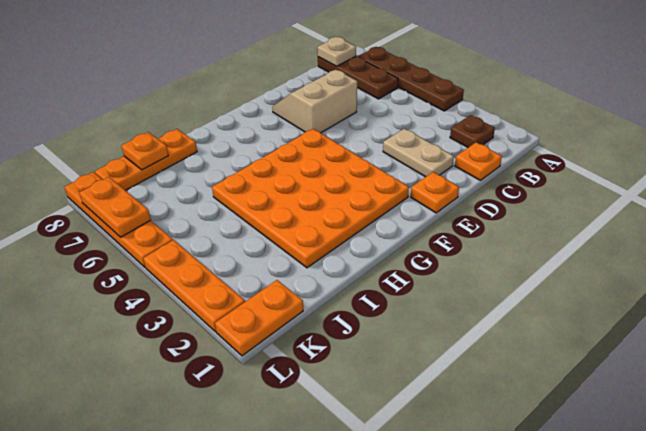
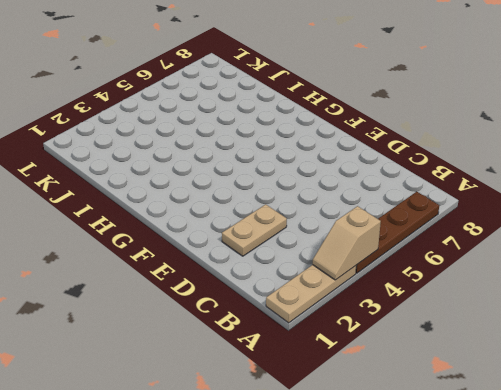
tan plate A1:A3 level 1 -> none
tan slope A3:A4 level 2 top 4 -> none
none -> brown plate B2 level 1
none -> brown plate B6:B8 level 1
none -> orange plate C1 level 1

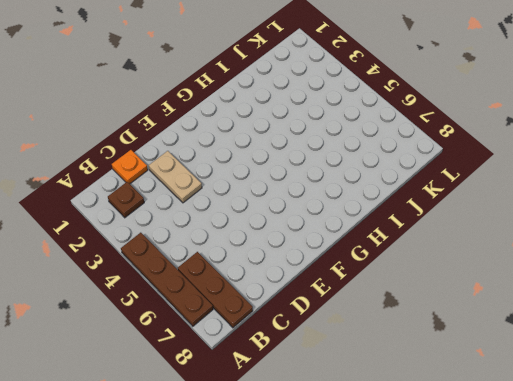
none -> tan slope D6:E7 level 1 top 6
none -> orange plate E1 level 1
none -> orange plate F2:I5 level 1

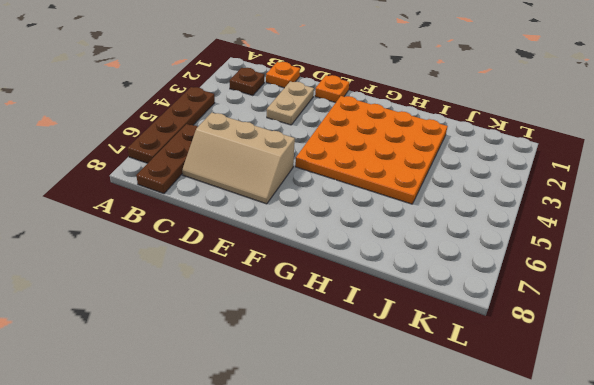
tan slope C6:E7 level 1 top 6 -> tan slope D6:E7 level 1 top 6
none -> orange plate I8:K8 level 1
none -> orange plate K1:L1 level 1
none -> orange plate L2:L4 level 1

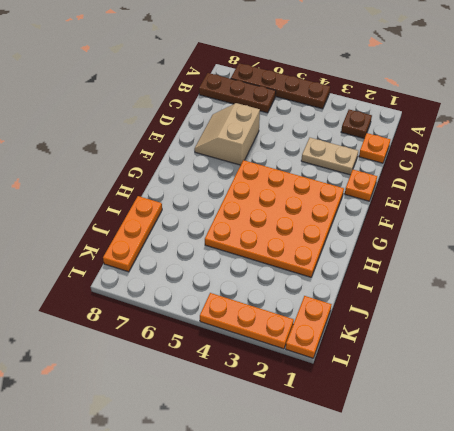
none -> orange plate L5:L8 level 1
none -> tan plate B8 level 2
none -> orange plate J8 level 2

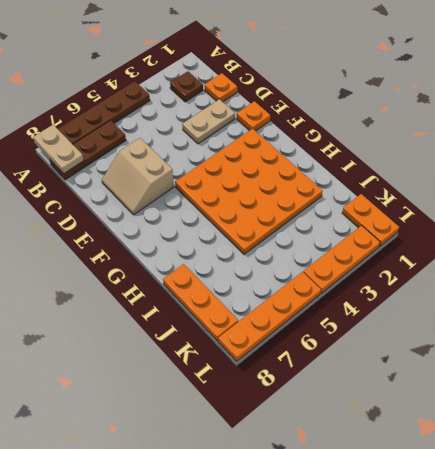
tan plate A8:B8 level 2 -> tan plate B8 level 2
none -> orange plate J8 level 2
none -> orange plate L6:L7 level 2

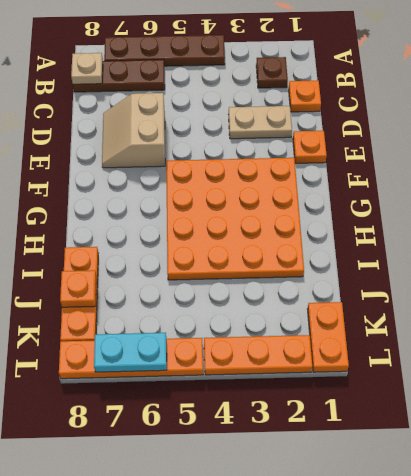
cyan plate L6:L7 level 2 -> orange plate L6:L7 level 2

